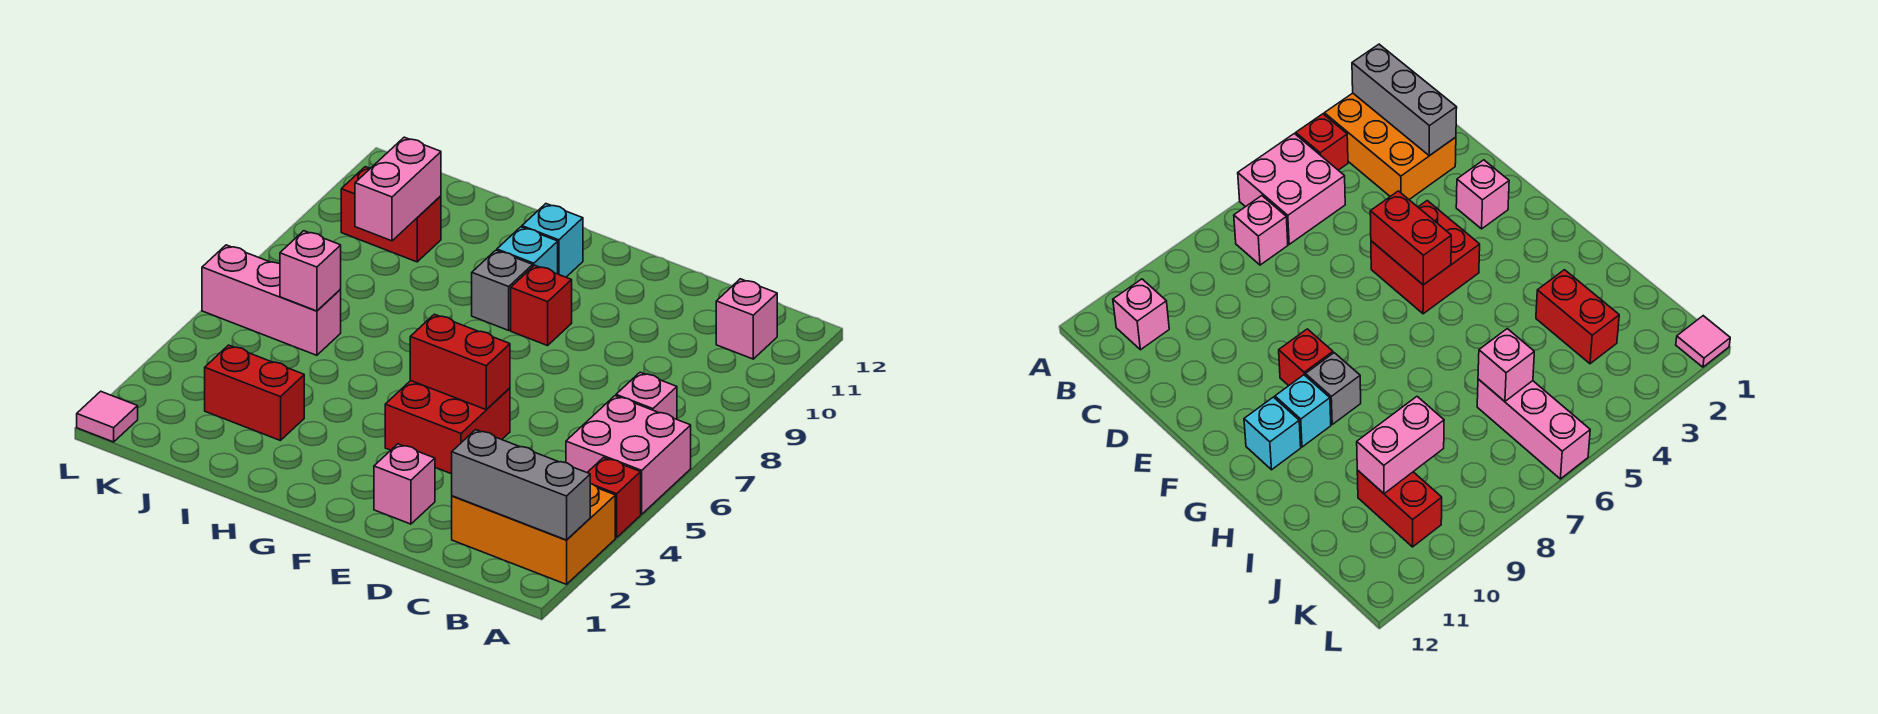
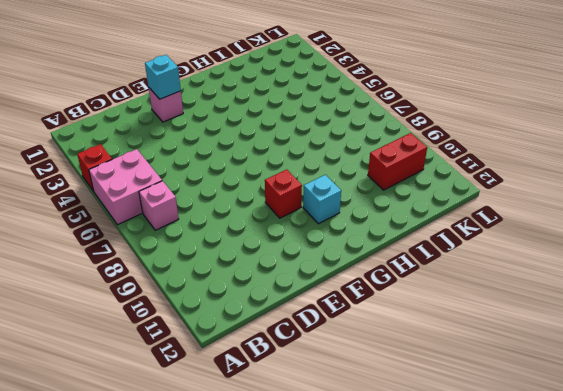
cyan brick E2 level 2 -> cyan brick G11 level 1
none -> orange brick A2:C3 level 1
none -> pink brick B11 level 1
none -> red brick E4:F5 level 1

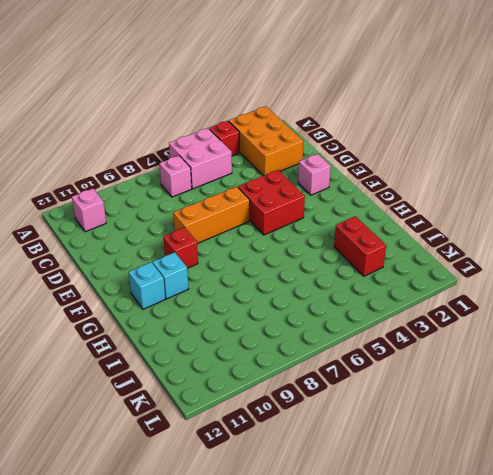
orange brick E6:E8 level 1 -> none
none -> grey brick G9 level 1
none -> pink brick J6:L6 level 1
none -> red brick J10:K10 level 1

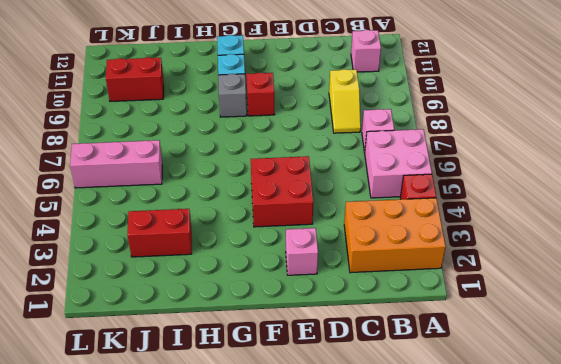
yellow slope C8:C9 level 1 top 9 -> none
none -> pink tile L1 level 1
none -> grey brick A2:C2 level 2
none -> red brick E5:F5 level 2

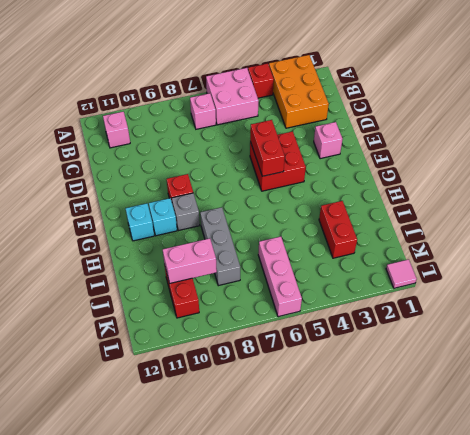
grey brick H8:J8 level 1 -> grey brick A2:C2 level 2
none -> pink brick J6 level 2

